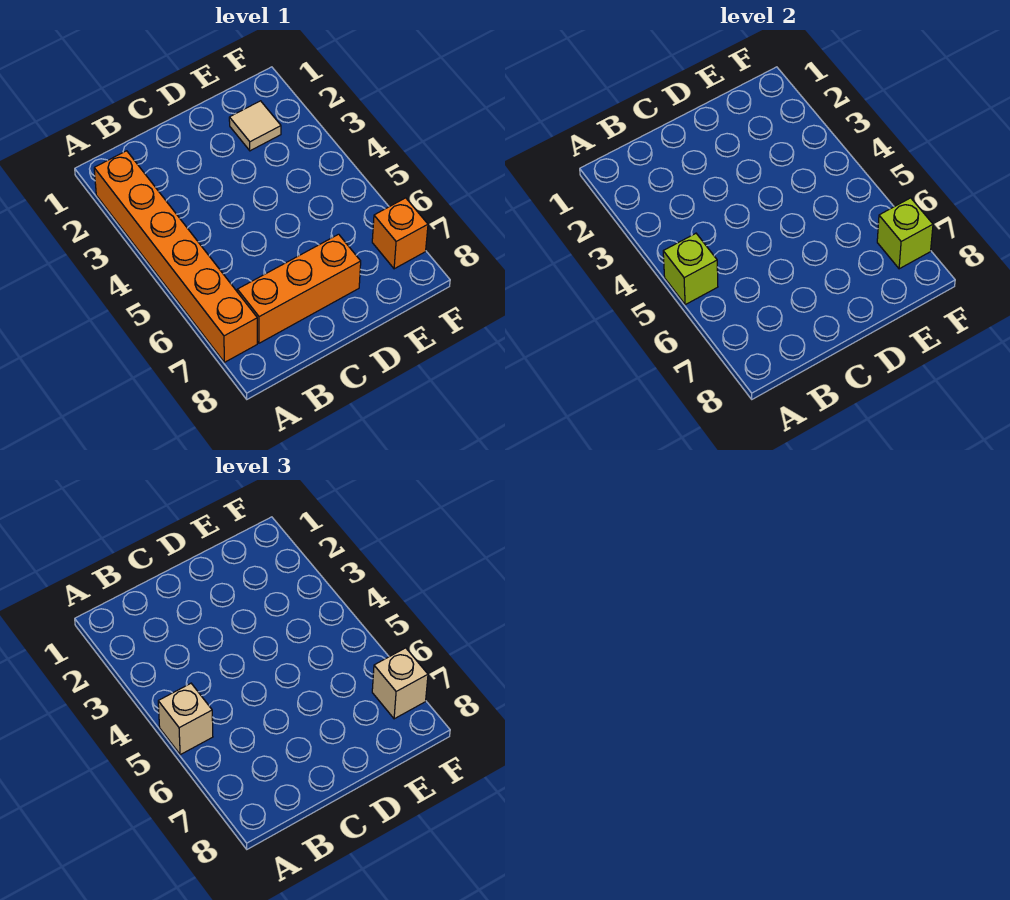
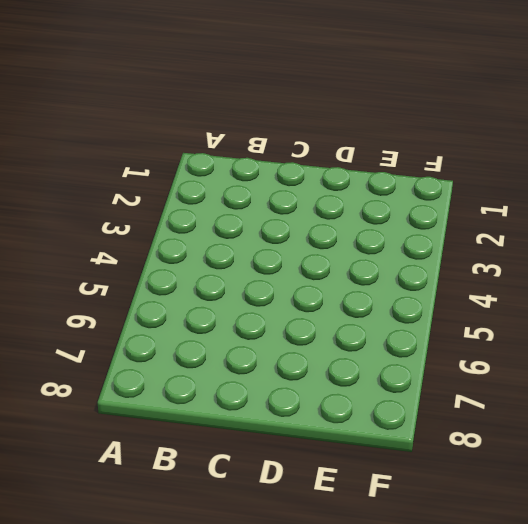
none -> orange brick A2:A7 level 1
none -> orange brick B7:D7 level 1

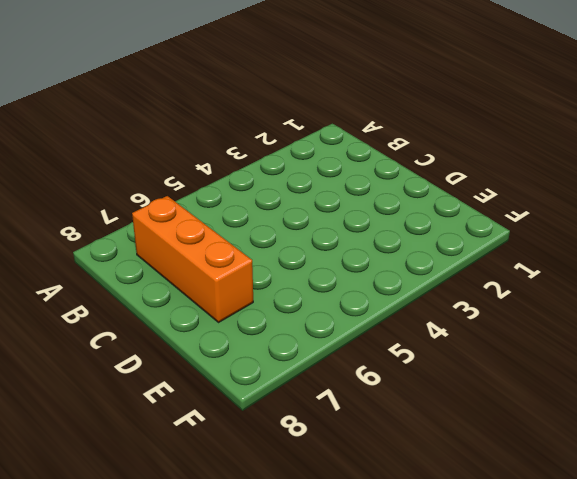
none -> orange brick A2:A7 level 1
none -> tan tile E2 level 1

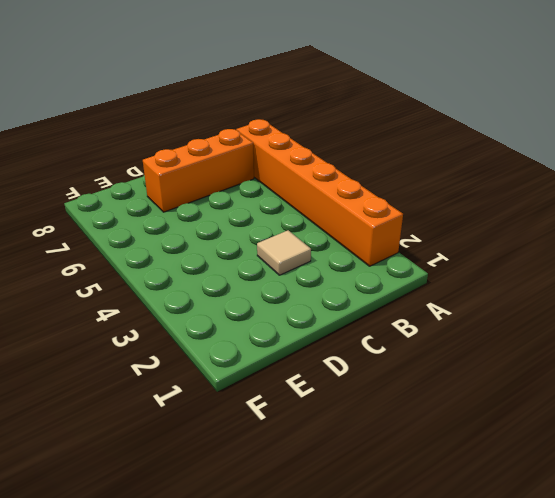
tan tile C3 level 1 -> tan tile E2 level 1
none -> orange brick F7 level 1
none -> lime brick A5 level 2

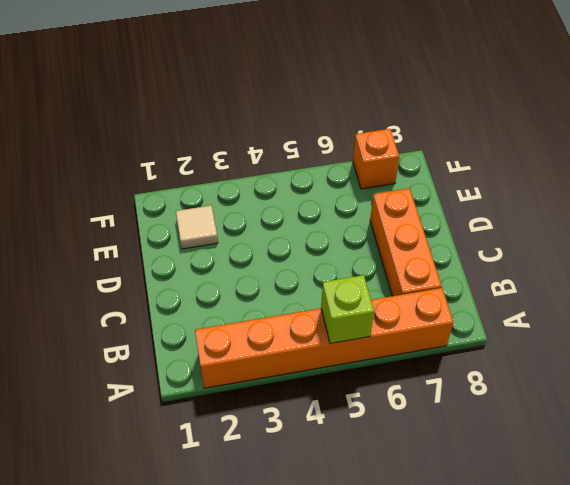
none -> lime brick F7 level 2
none -> tan brick A5 level 3

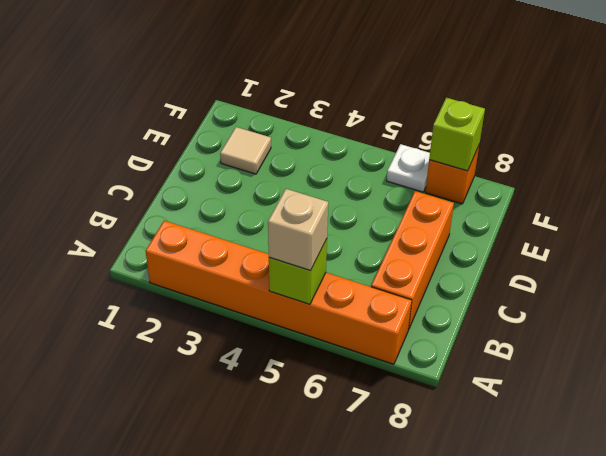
white plate F6 level 1 -> none
none -> tan brick F7 level 3

